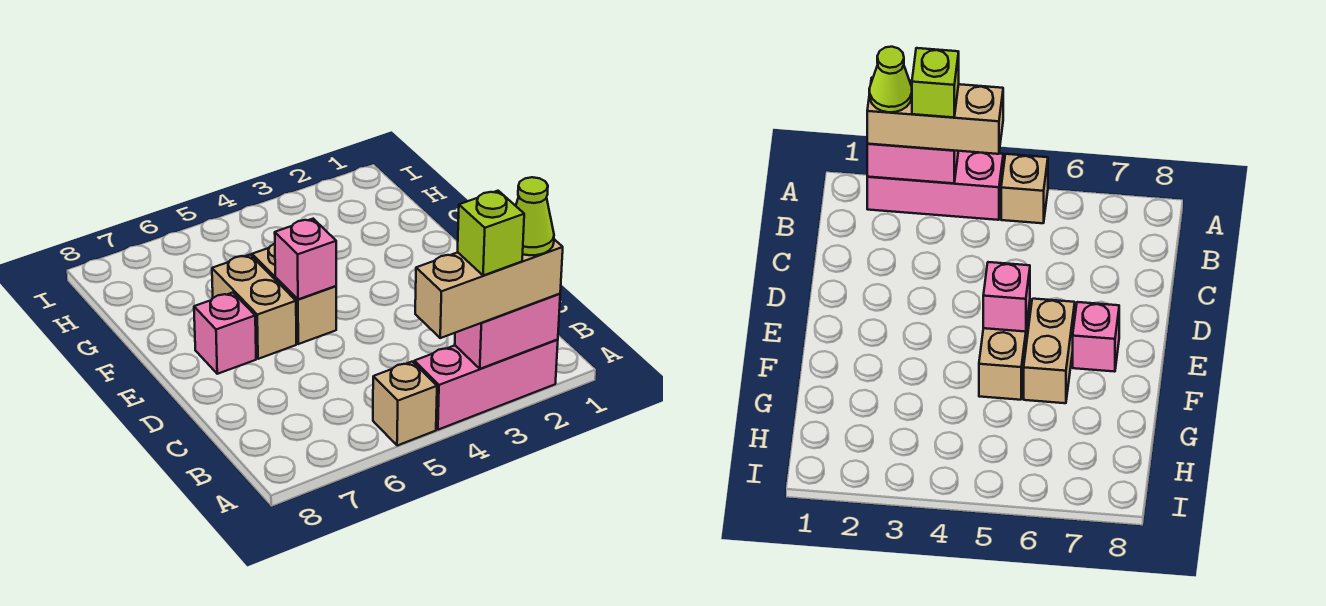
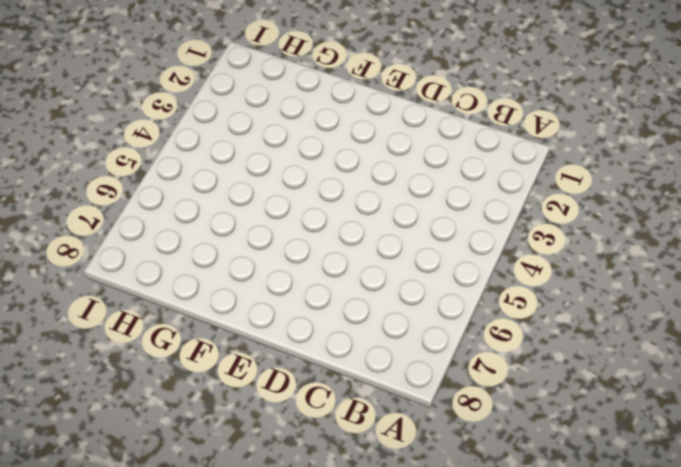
none -> pink brick A2:A4 level 1
none -> tan brick A5 level 1

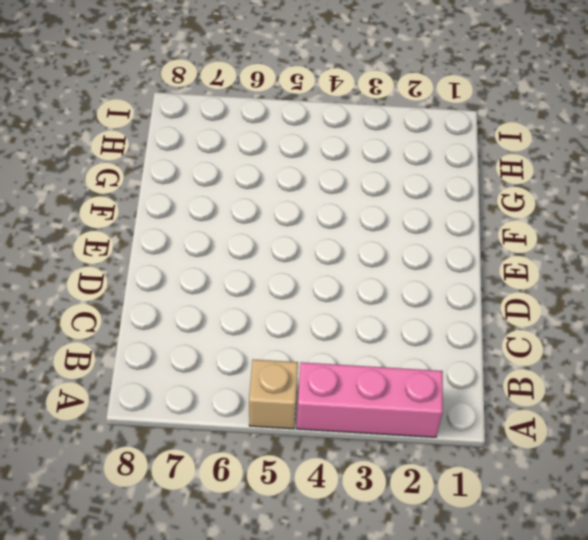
none -> tan brick E5:F5 level 1
none -> tan brick E6:F6 level 1

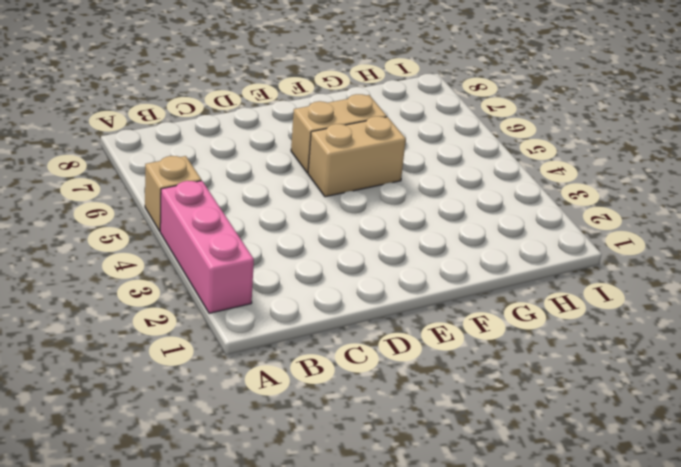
none -> pink brick E7 level 1
none -> pink brick A2:A3 level 2

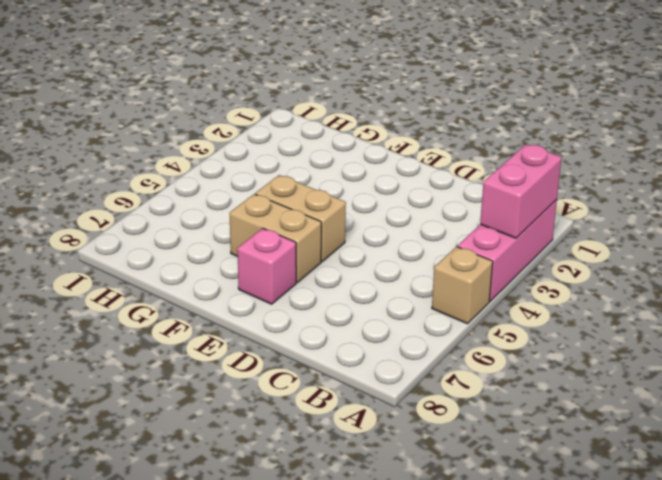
none -> pink brick E5 level 2
none -> tan brick A2:A4 level 3

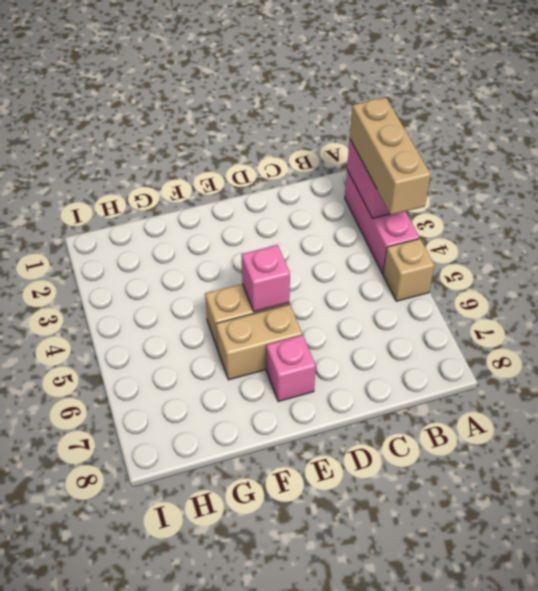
none -> lime cone A2 level 4
none -> lime brick A3 level 4

